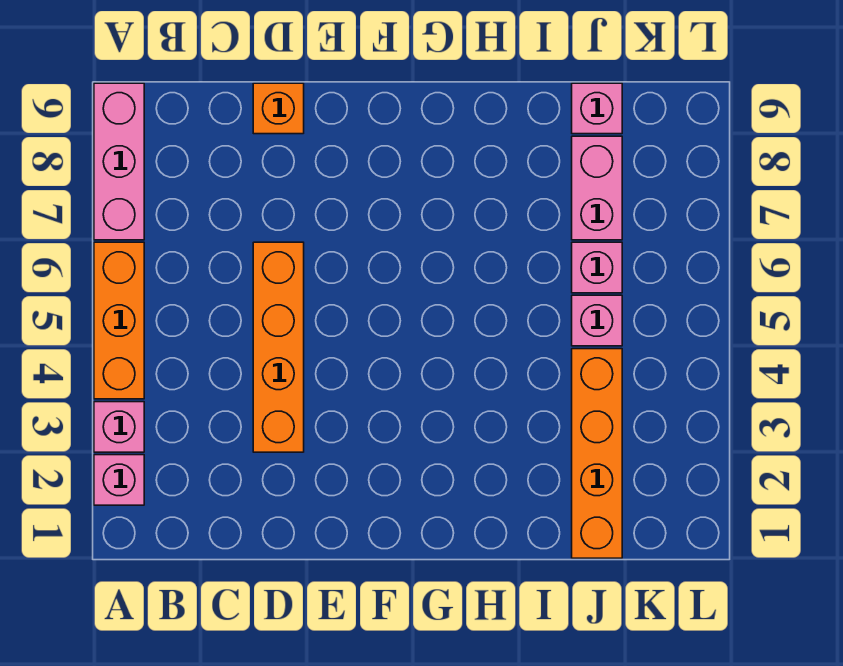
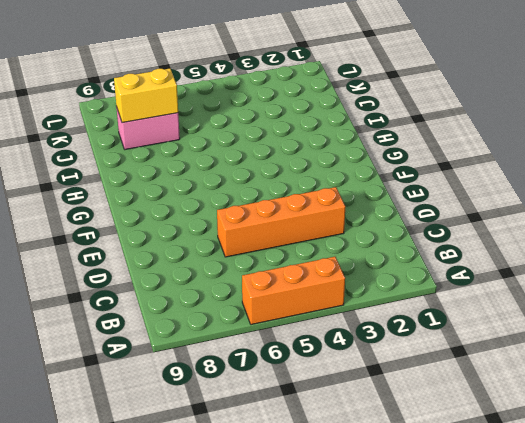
yellow brick J7:J8 level 2 -> none
none -> pink brick A2 level 1
none -> pink brick A3 level 1

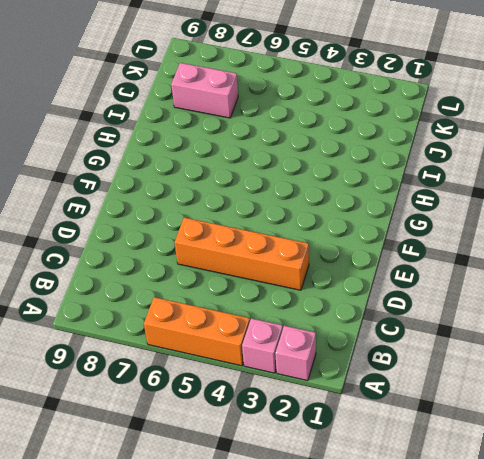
none -> pink brick A7:A9 level 1
none -> orange brick D9 level 1

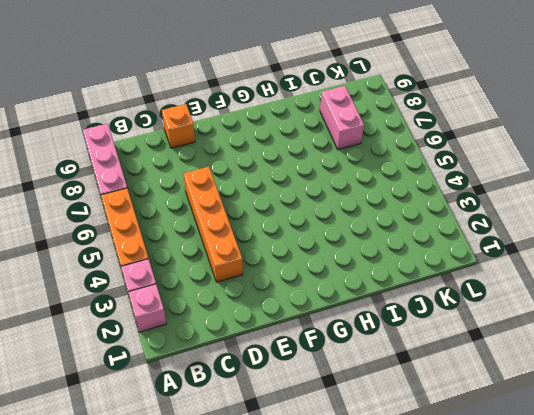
none -> orange brick J1:J4 level 1
none -> pink brick J5 level 1

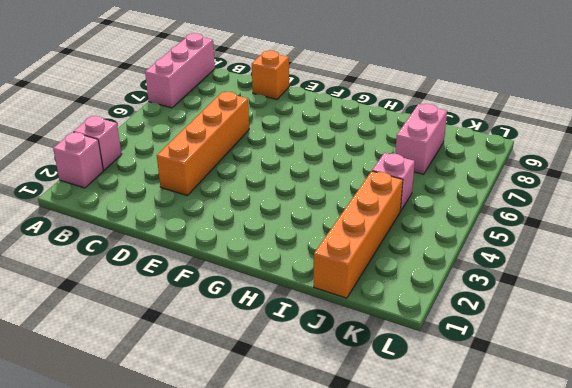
none -> orange brick A4:A6 level 1
none -> pink brick J6 level 1

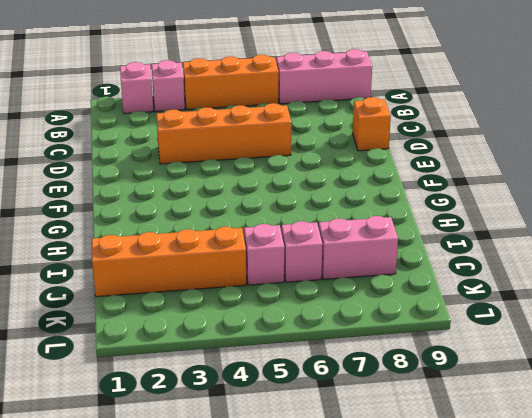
none -> pink brick J9 level 1

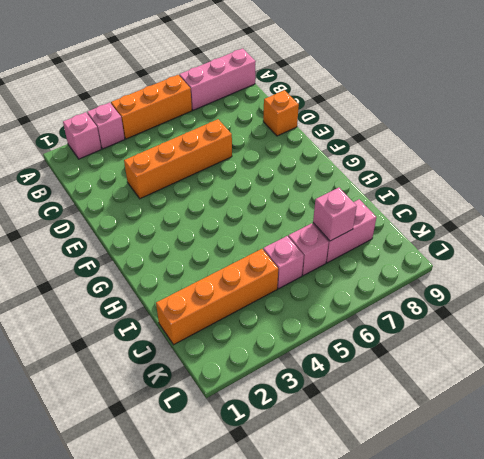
pink brick J7 level 2 -> pink brick J9 level 1

